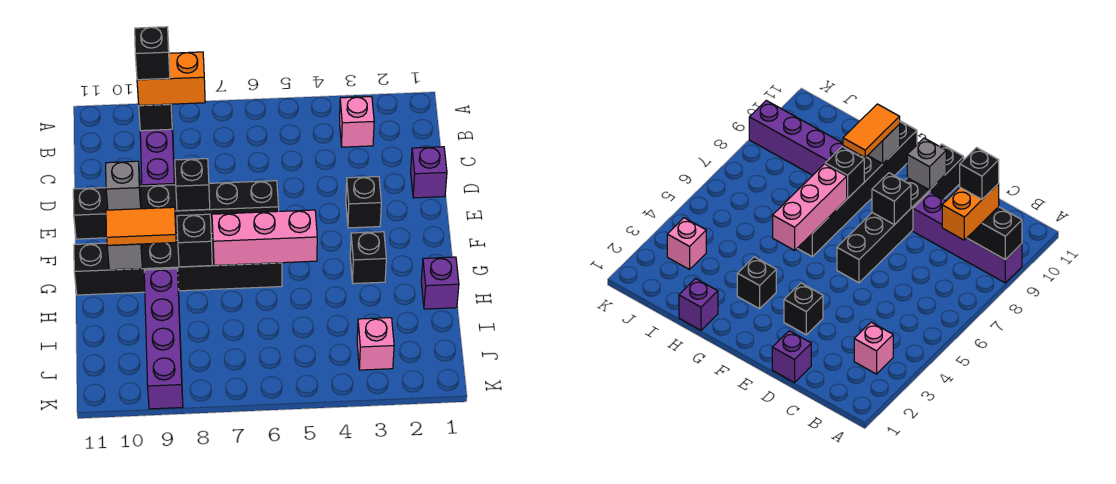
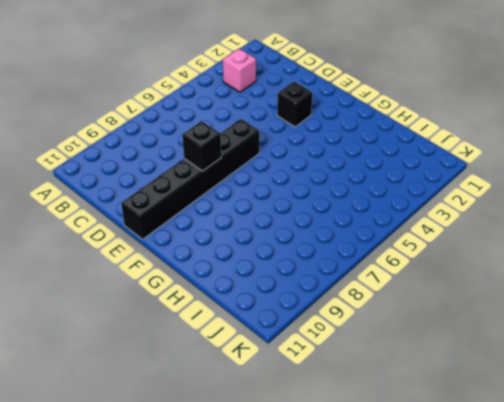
none -> purple brick A9:D9 level 1
none -> purple brick D1 level 1
none -> black brick G3 level 1

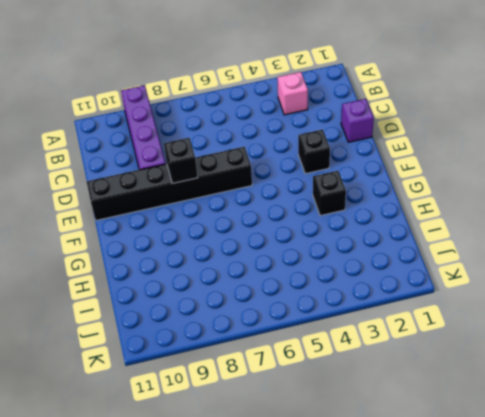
none -> black brick G6:G11 level 1
none -> purple brick H1 level 1
none -> purple brick H9:K9 level 1

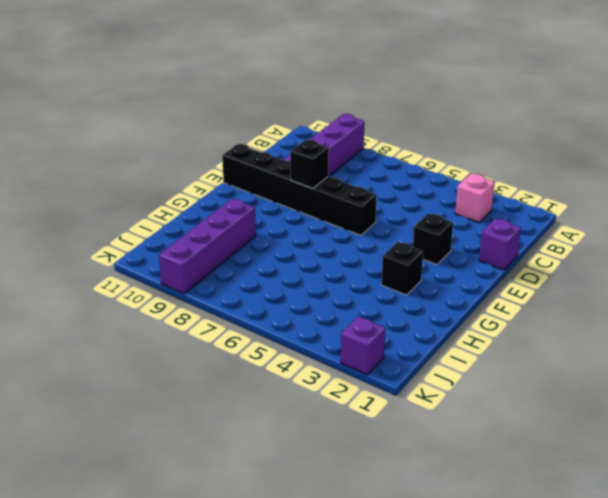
purple brick K2 level 1 -> purple brick H1 level 1
none -> black brick G6:G11 level 1
none -> pink brick J3 level 1
none -> black brick A9:B9 level 2

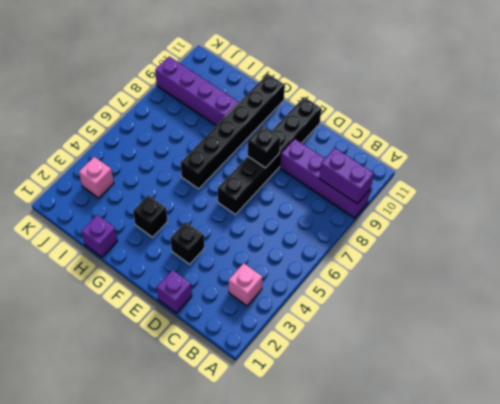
purple brick A9:B9 level 2 -> black brick A9:B9 level 2
none -> grey brick E10 level 2
none -> pink brick G5:G7 level 2
none -> black brick G8 level 2

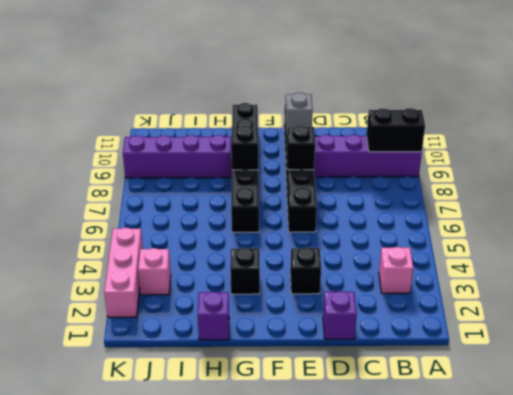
pink brick K2:K4 level 1 -> pink brick G5:G7 level 2
none -> grey brick G10 level 2
none -> orange brick B8:B9 level 3
none -> orange tile G9:G10 level 3

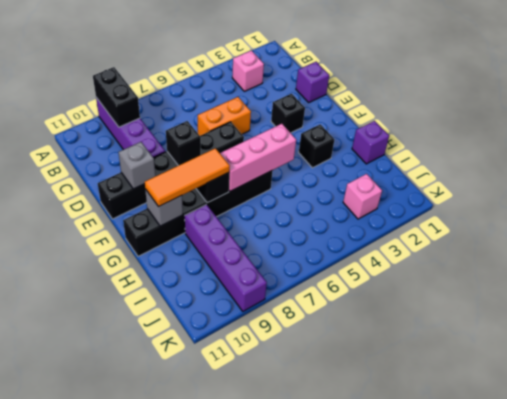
orange brick D5:D6 level 1 -> orange brick B8:B9 level 3
orange tile G8:G10 level 3 -> orange tile G9:G10 level 3
none -> black brick B9 level 4

